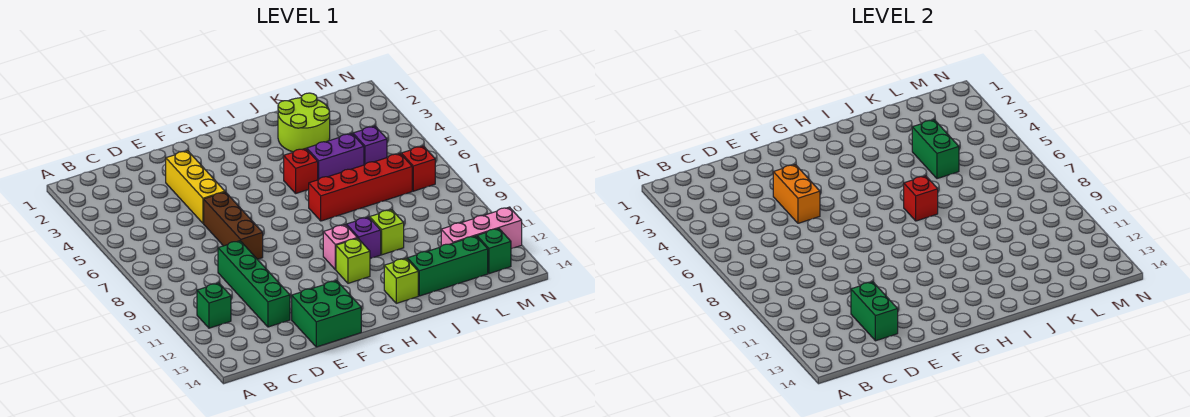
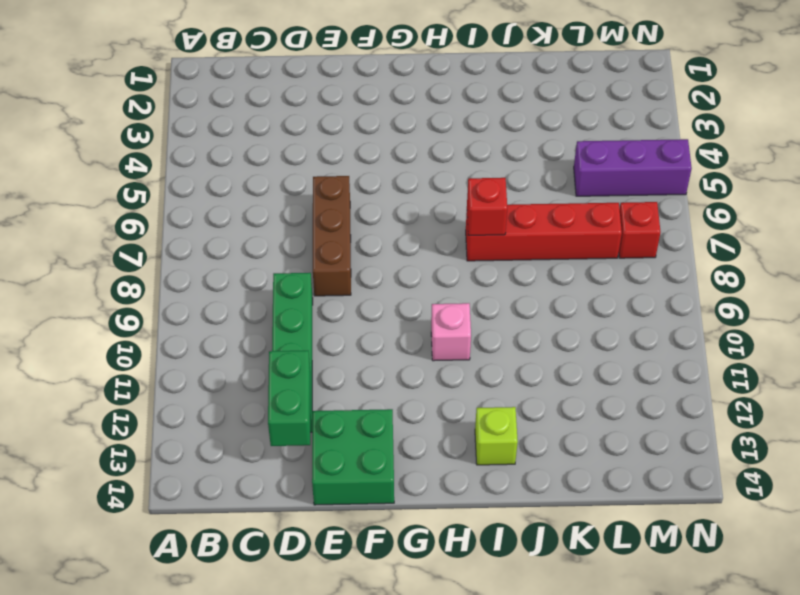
purple brick L5:N5 level 1 -> purple brick L5 level 1
none -> green brick B11 level 1
none -> yellow brick E3:E5 level 1
none -> lime brick H11 level 1

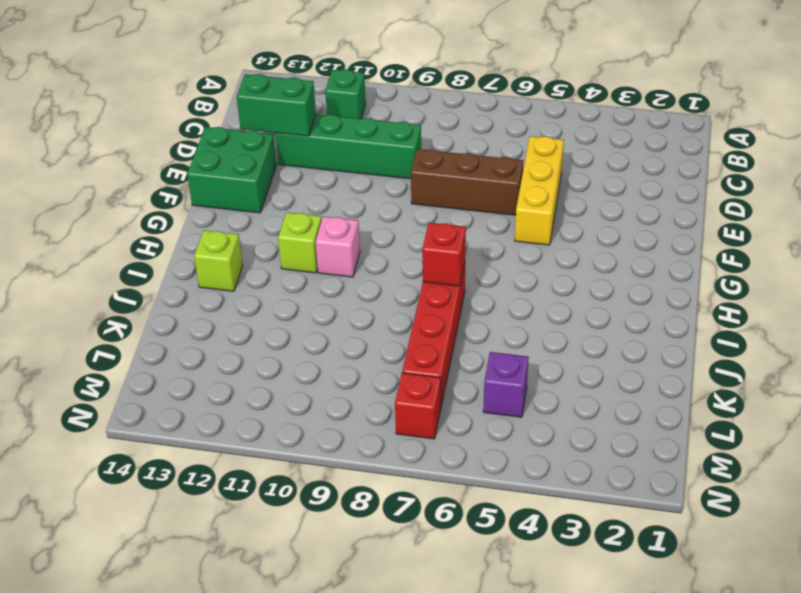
yellow brick D5:F5 level 1 -> yellow brick E3:E5 level 1
none -> red brick I5 level 1
none -> purple brick I10 level 1
none -> lime round brick J2:K3 level 1

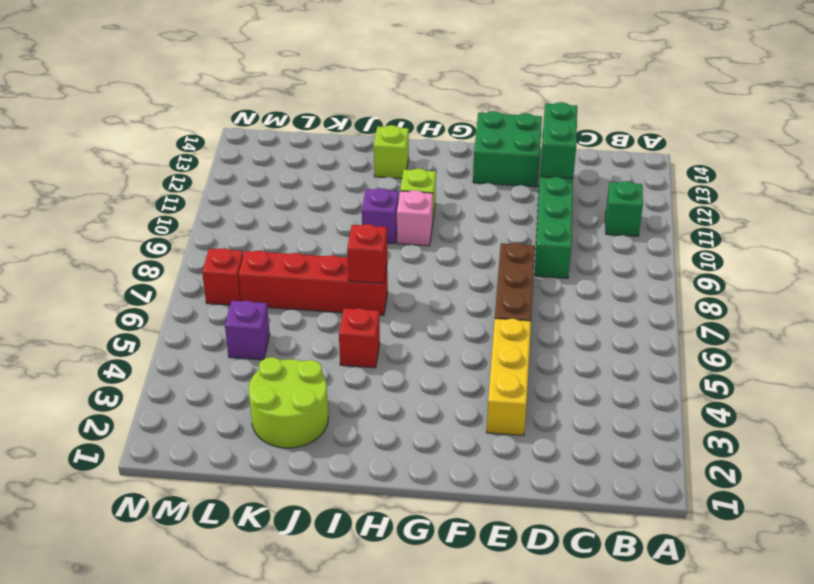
none -> purple brick J5:K5 level 1
none -> lime brick J10 level 1
none -> green brick J13:L13 level 1

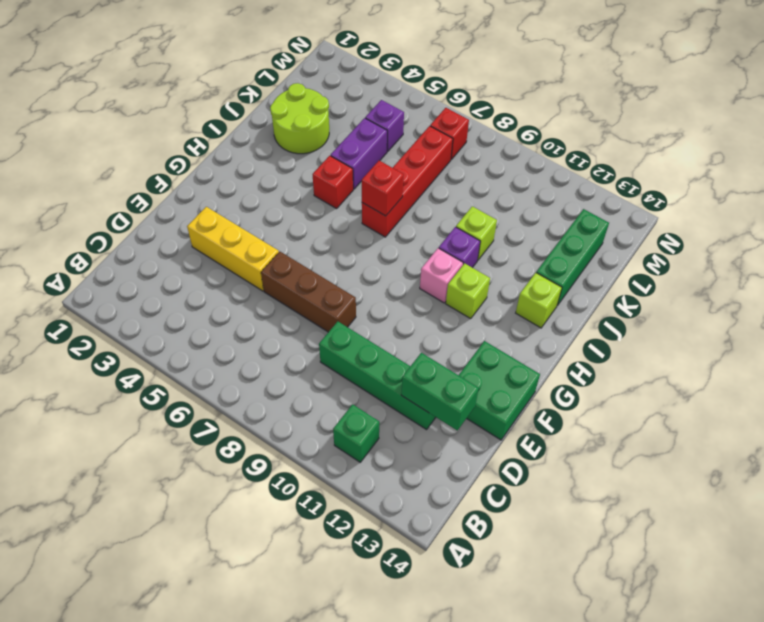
none -> pink brick L12:N12 level 1
none -> green brick M13 level 1
none -> orange brick E4:E5 level 2

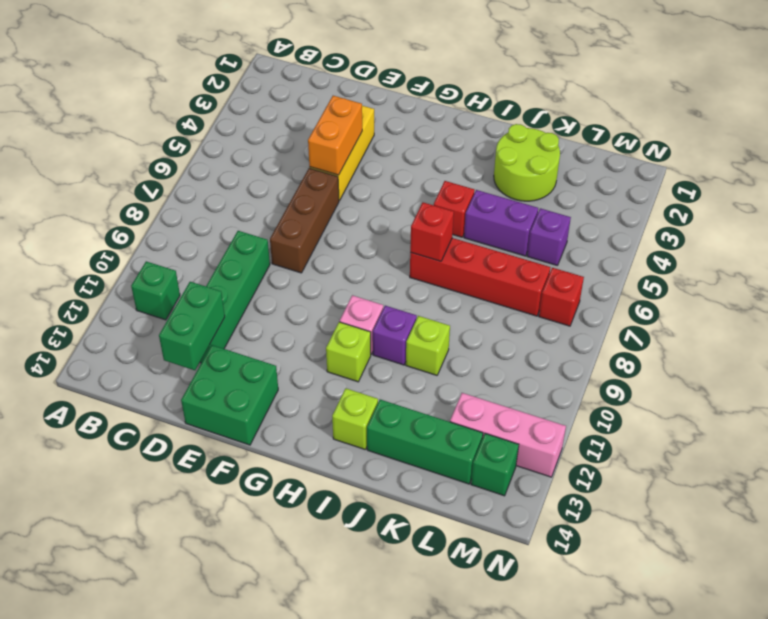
none -> green brick K4:K5 level 2

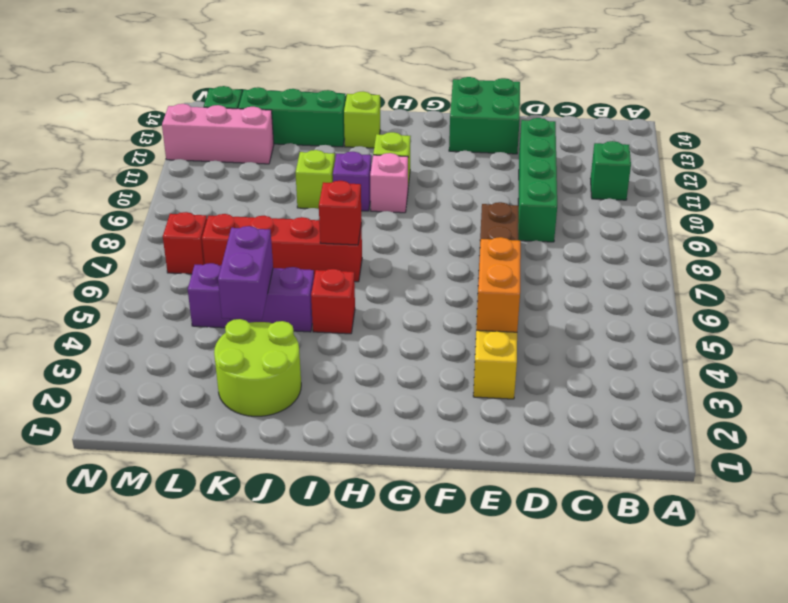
purple brick K4:K5 level 2 -> green brick K4:K5 level 2
none -> green brick D12:D13 level 2

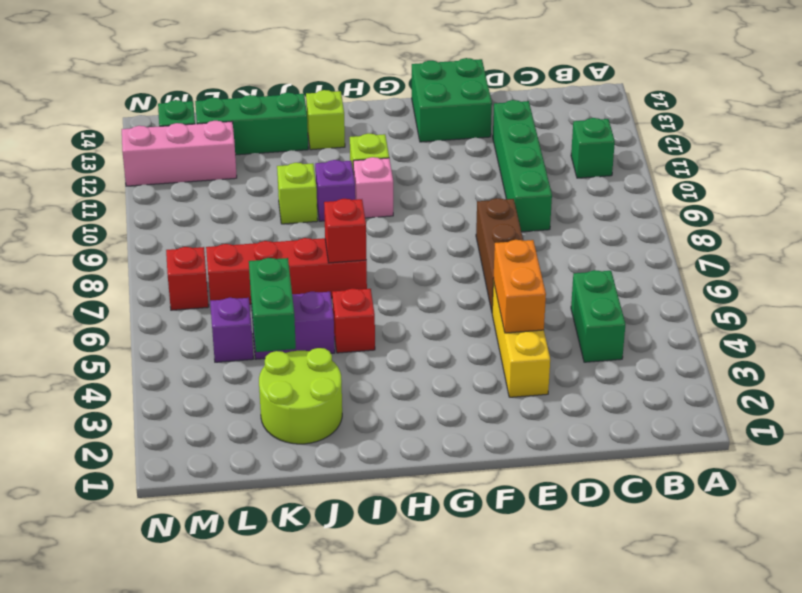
green brick C4:C5 level 1 -> green brick D12:D13 level 2

